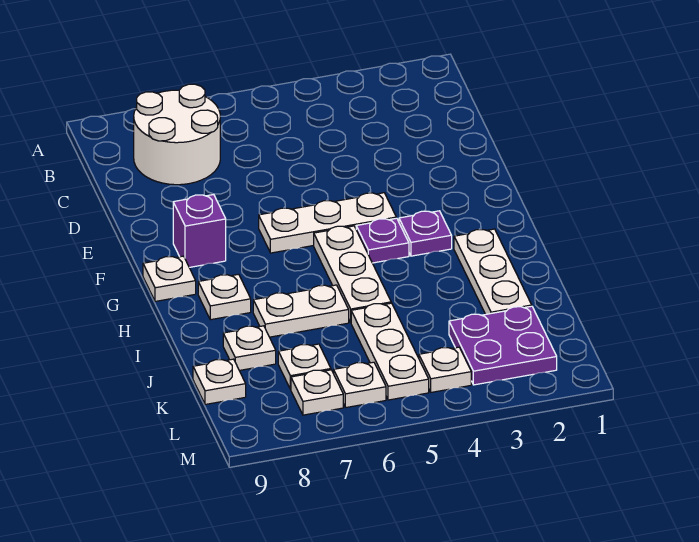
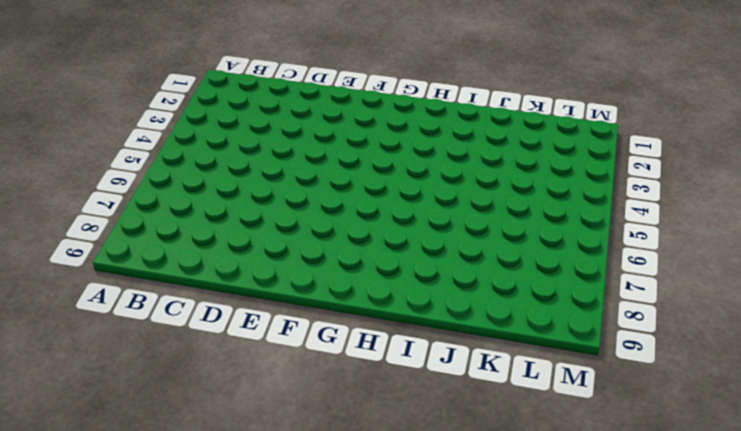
none -> white round brick B7:C8 level 1
none -> white plate F4:F6 level 1
none -> purple brick F8 level 1

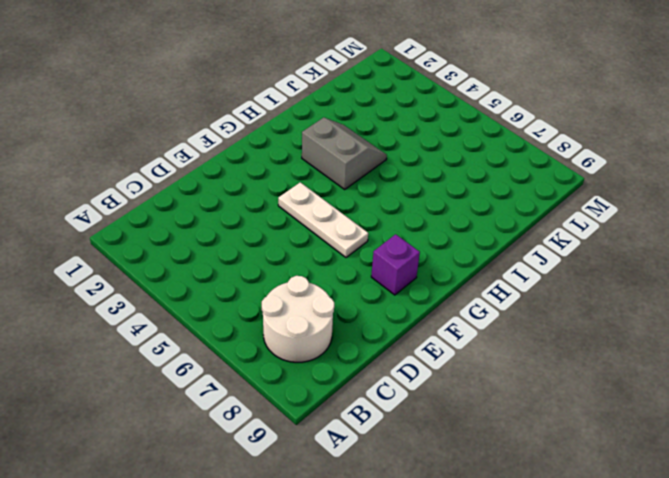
grey slope H3:I4 level 1 top H -> none
none -> purple plate G3 level 1
none -> purple plate G4 level 1
none -> white plate G5:I5 level 1

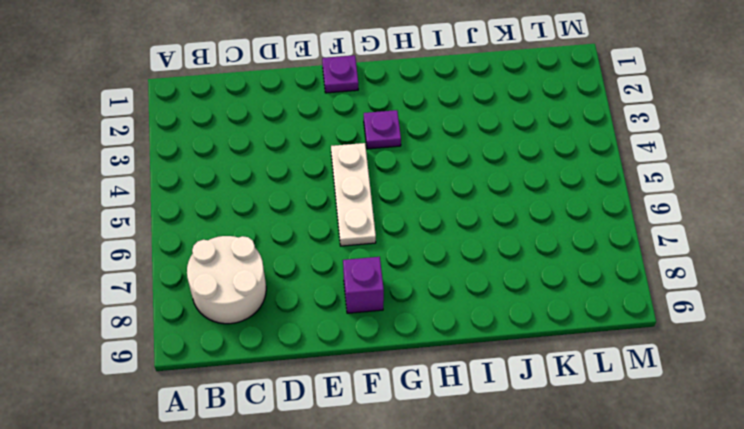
purple plate F1 level 1 -> purple plate G4 level 1
none -> white plate G5:I5 level 1
none -> white plate G9 level 1
none -> white plate H2:J2 level 1

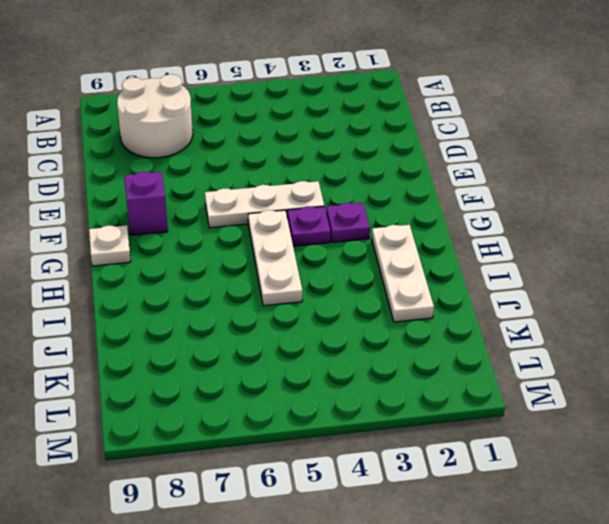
none -> white plate H8 level 1
none -> white plate I6:I7 level 1
none -> white plate J5:L5 level 1

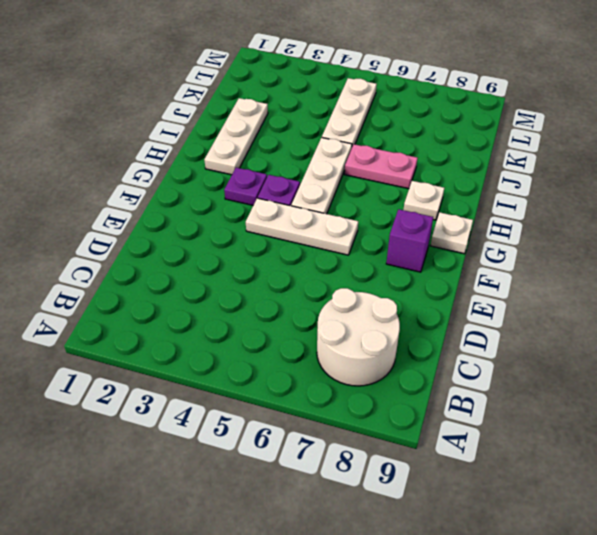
pink plate I6:I7 level 1 -> white plate I6:I7 level 1
none -> white plate J8 level 1
none -> purple plate K2:L3 level 1
none -> white plate K7 level 1

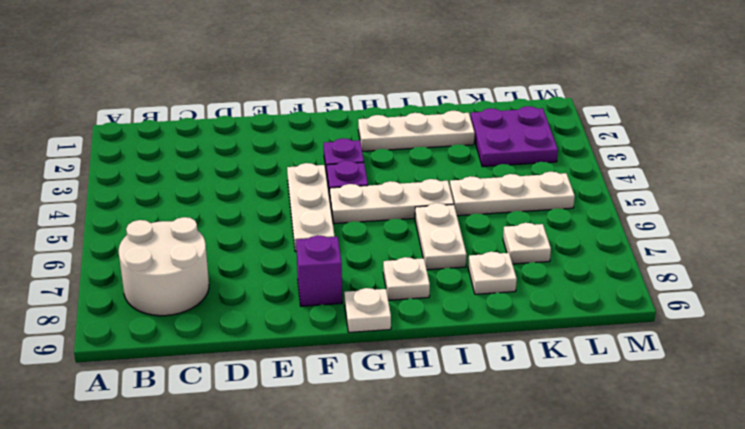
none -> white plate K9 level 1
none -> white plate L4 level 1
none -> white plate L6 level 1

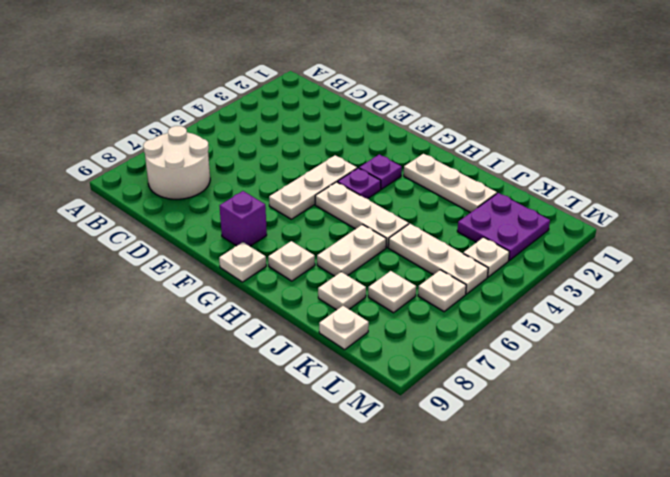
none -> white plate L7 level 1

